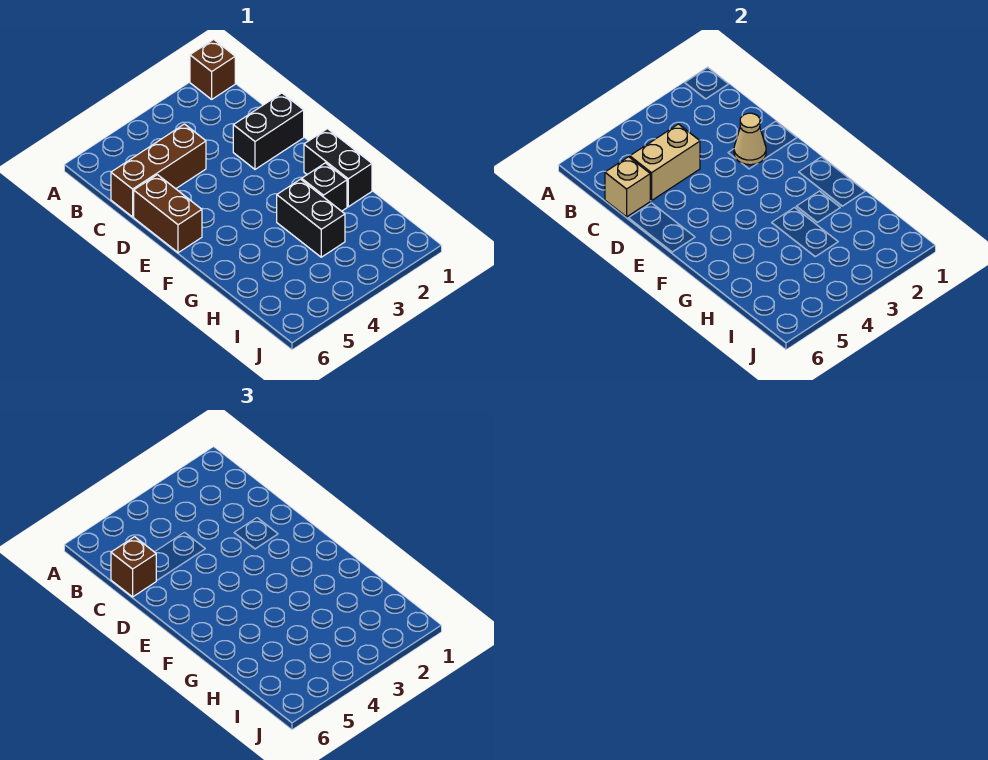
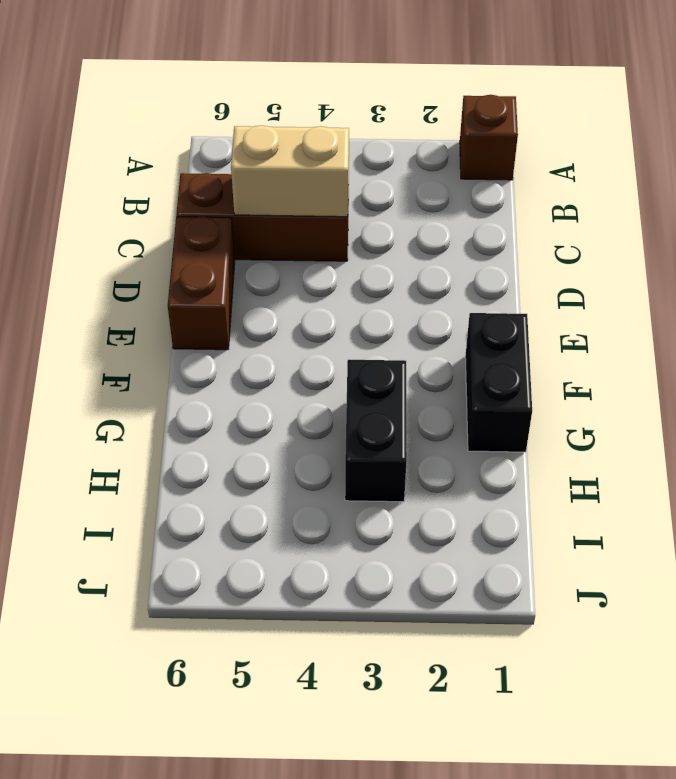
none -> black brick D1:D2 level 1
none -> black brick G2 level 1

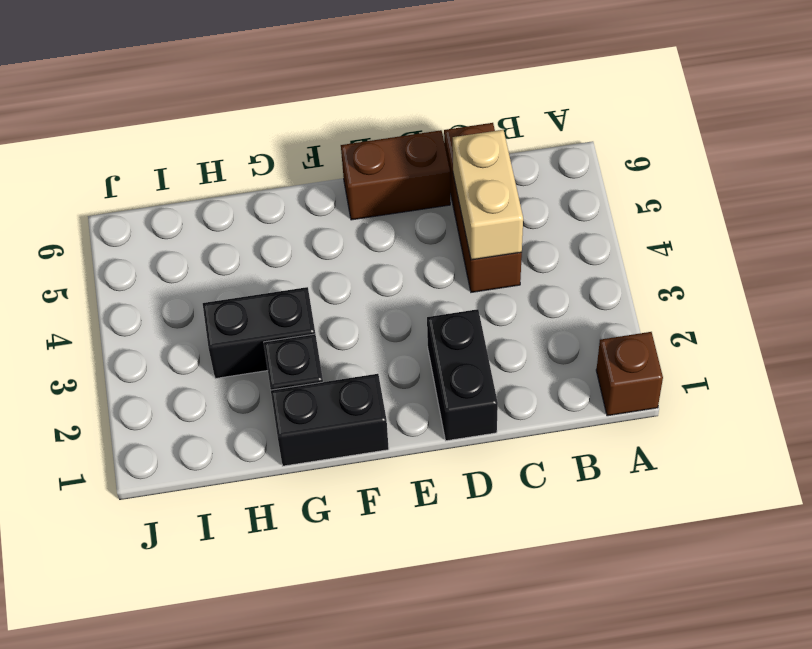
none -> tan brick C6 level 2
none -> tan cone D2 level 2

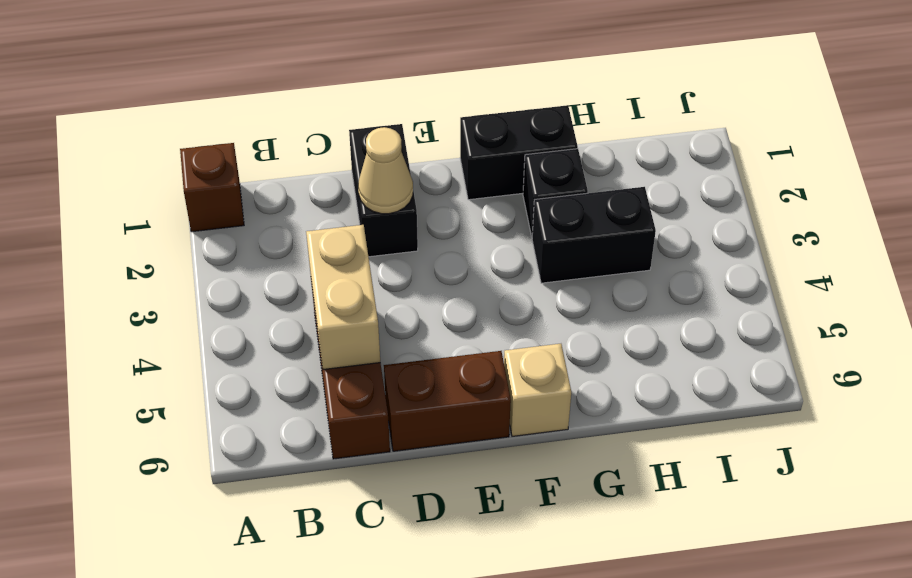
tan brick F6 level 1 -> tan brick C6 level 2
none -> brown brick C6 level 3

